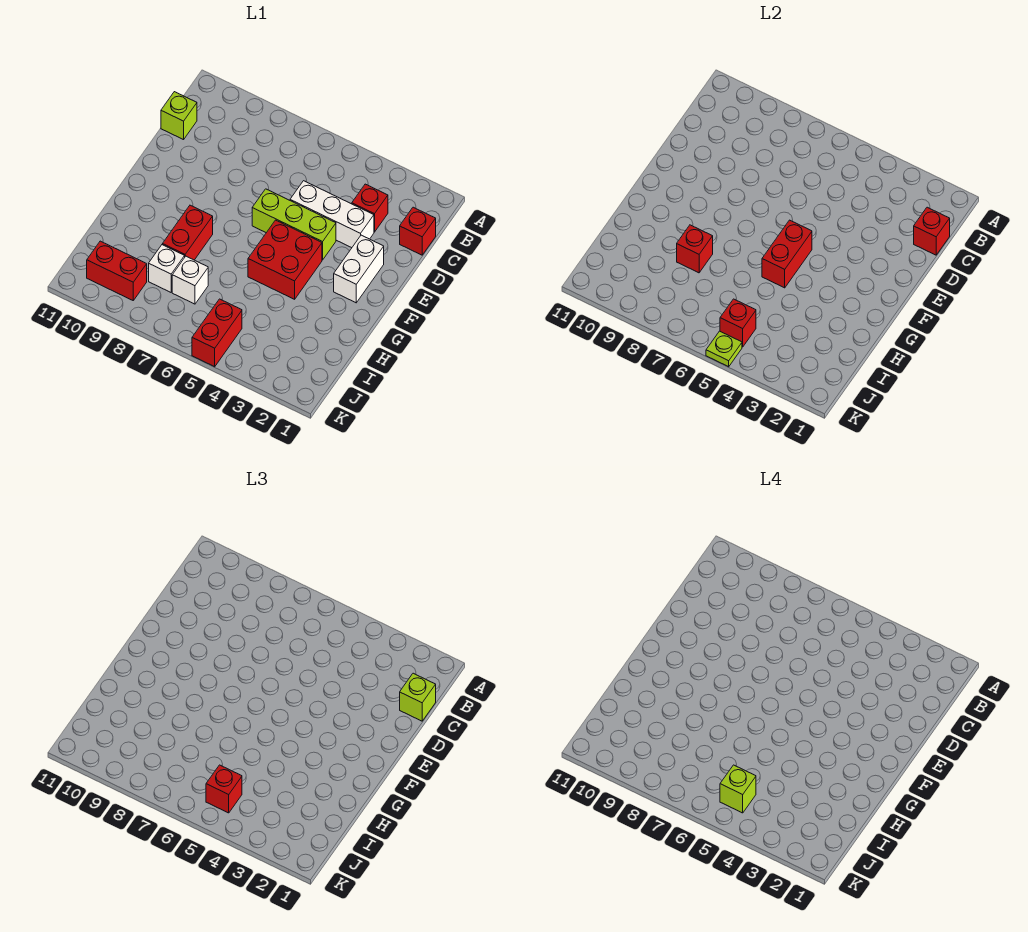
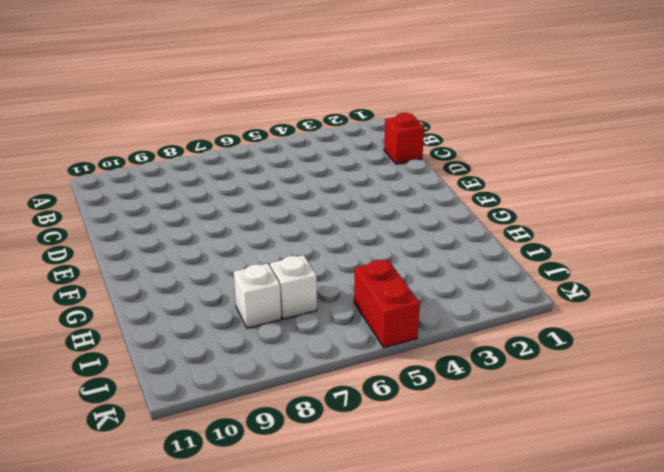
none -> red brick C3 level 1
none -> lime brick C11 level 1
none -> white brick D3:D5 level 1

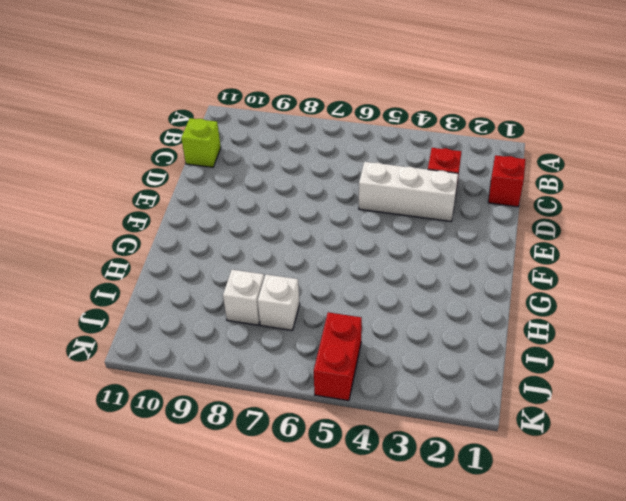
none -> white brick E2:F2 level 1
none -> lime brick E4:E6 level 1
none -> red brick F4:G5 level 1

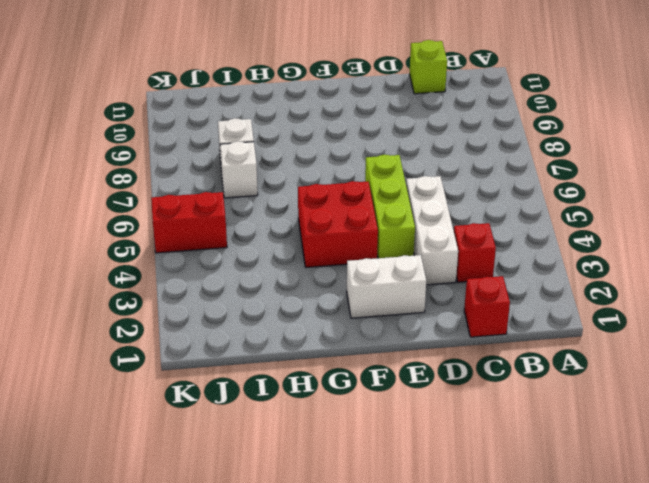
none -> red brick G8:H8 level 1
none -> red brick J9:J10 level 1
none -> red brick C1 level 2

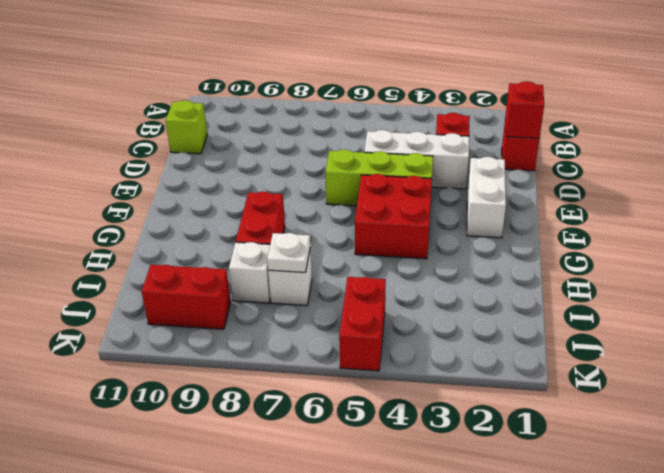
white plate I7 level 2 -> none
none -> red brick F5:G5 level 2
none -> red brick H8 level 2
none -> red brick J5 level 2

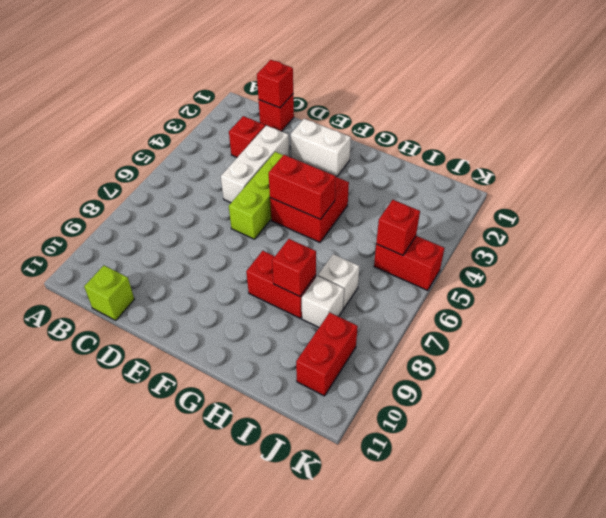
none -> lime plate K5 level 2
none -> lime brick C1 level 3
none -> red brick J5 level 3

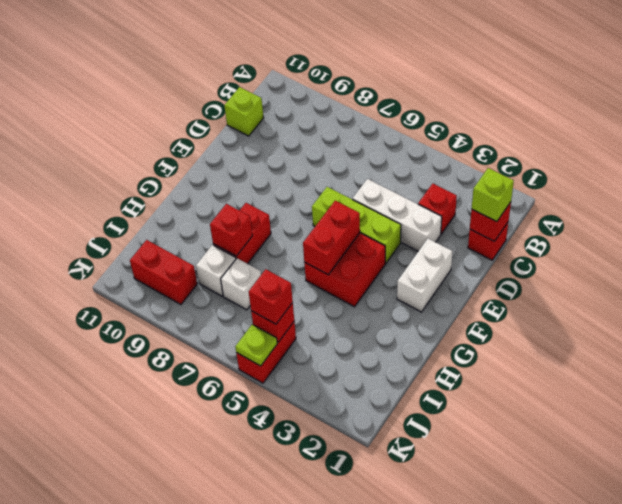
none -> lime brick J5 level 4

